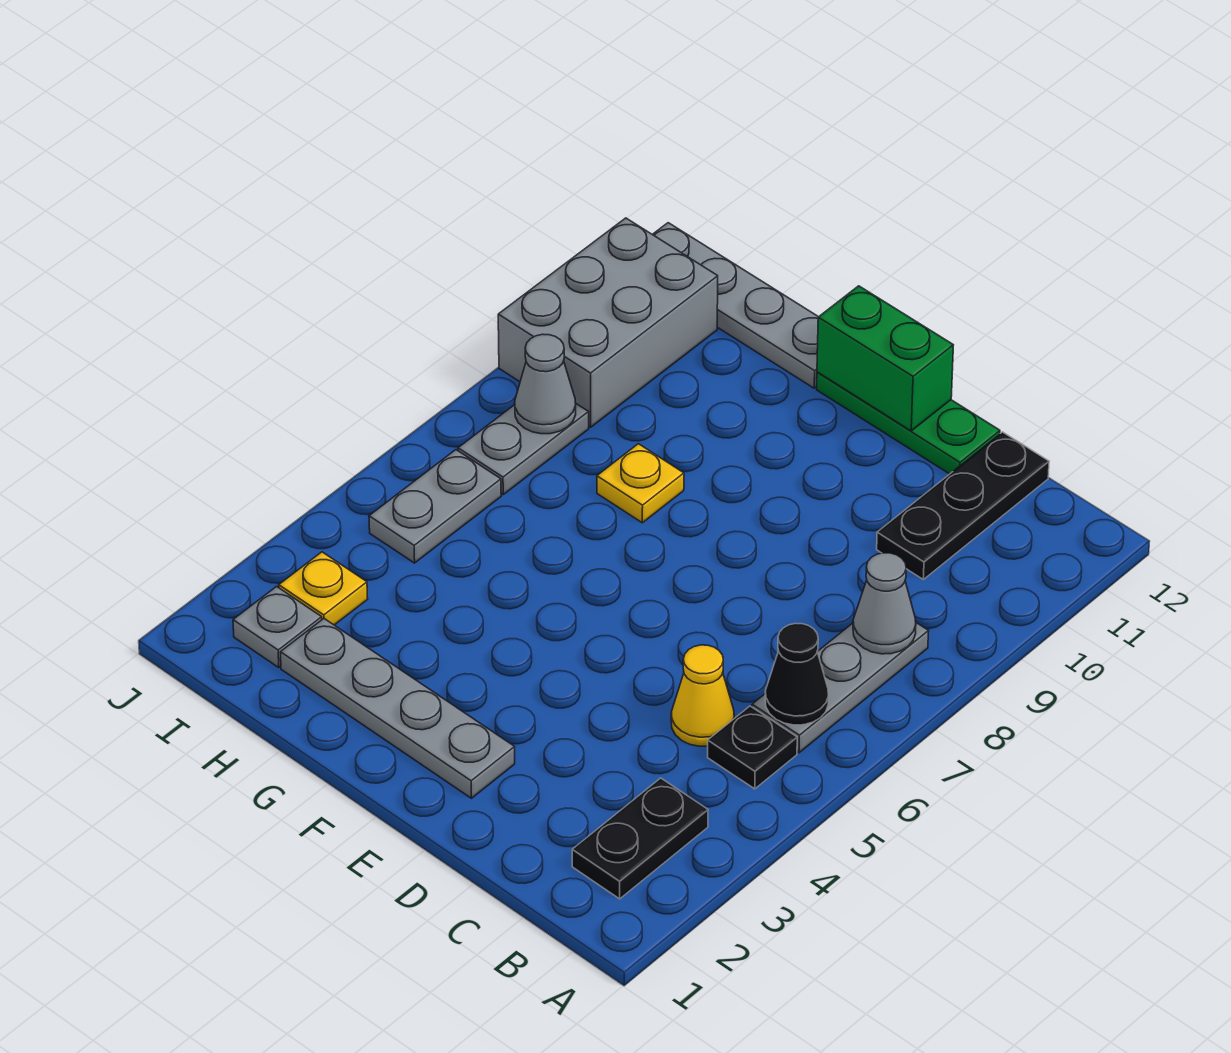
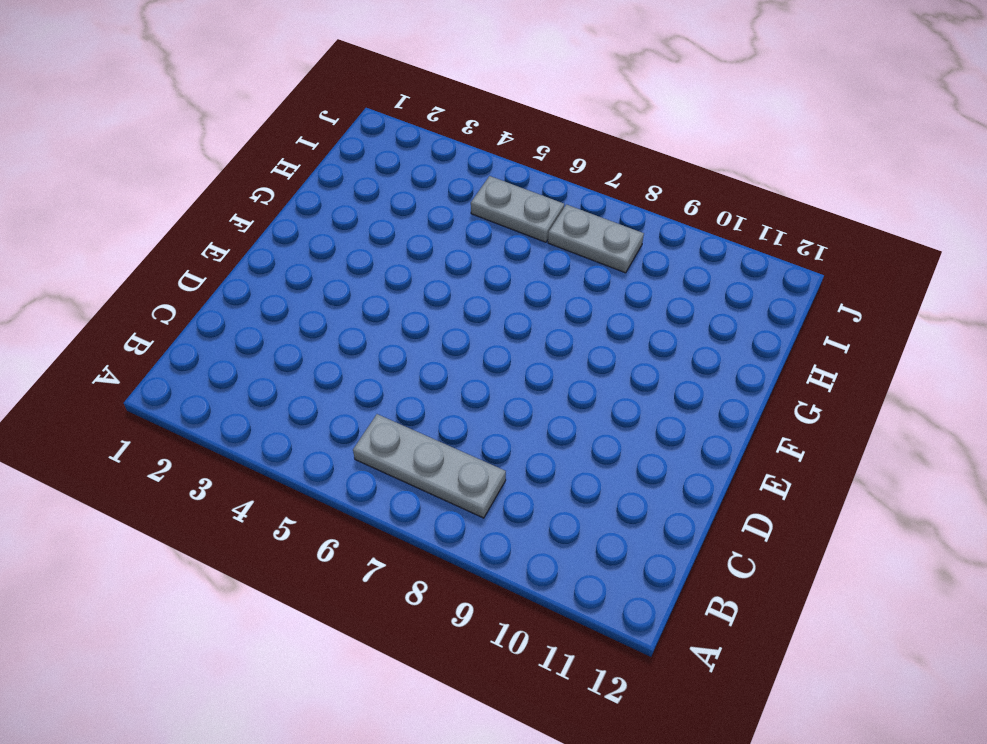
none -> black plate B2:B3 level 1
none -> black plate B5 level 1
none -> yellow cone C5 level 1

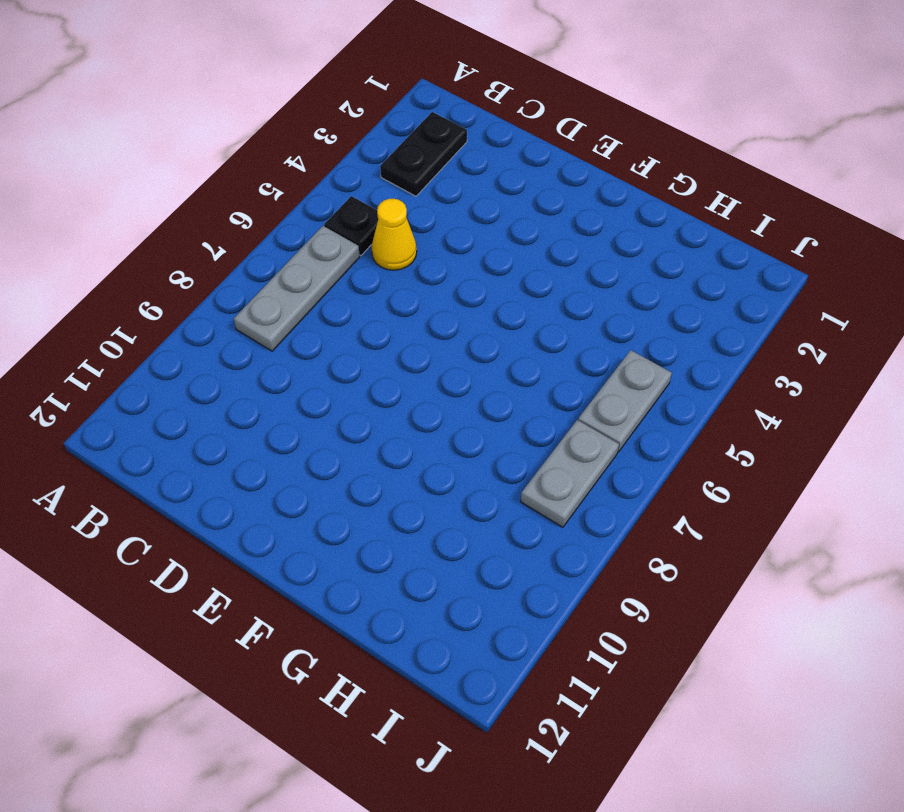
none -> black plate C10:C12 level 1
none -> green plate D12:F12 level 1
none -> grey plate E2:H2 level 1

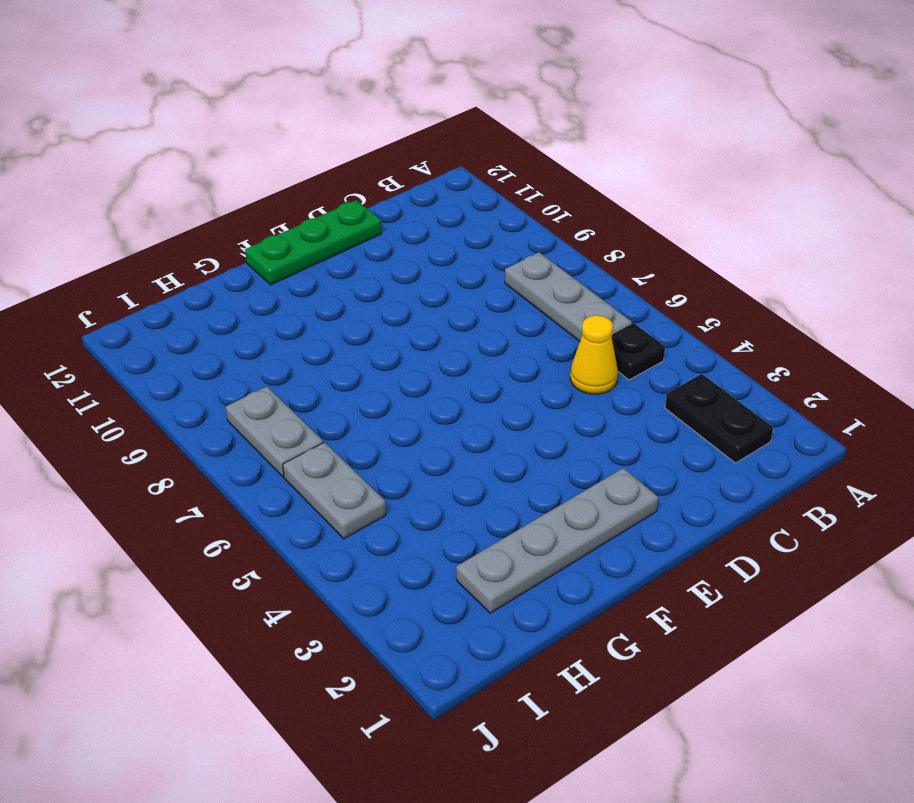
none -> black plate C10:C12 level 1
none -> yellow plate G8 level 1
none -> grey plate G12:J12 level 1

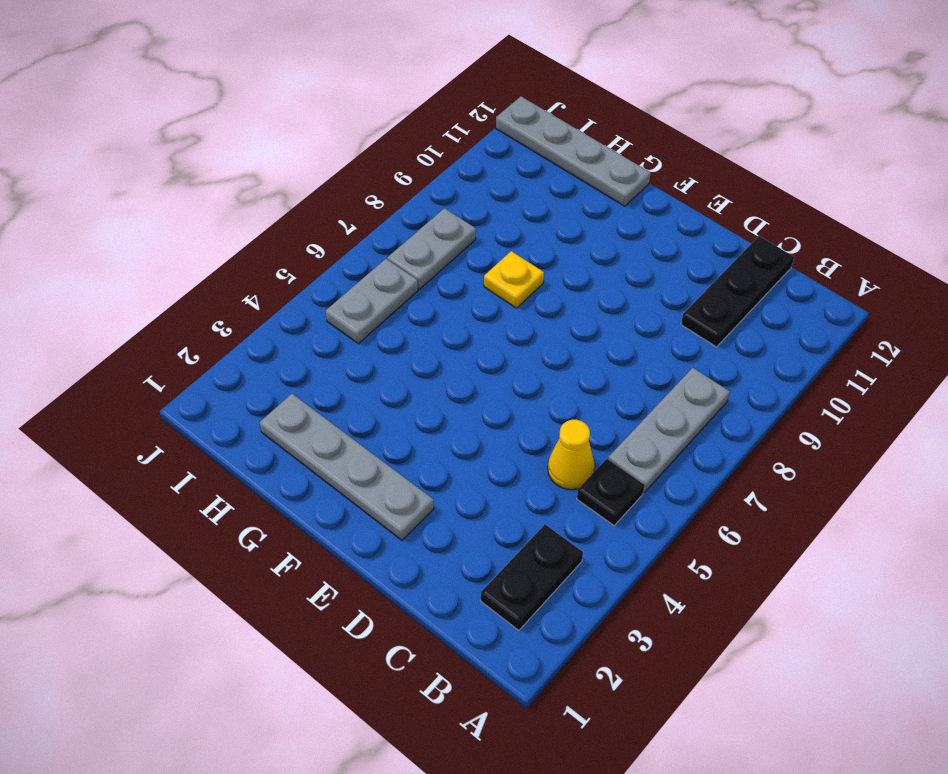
none -> green plate D12:F12 level 1
none -> grey plate I2 level 1
none -> yellow plate I3 level 1

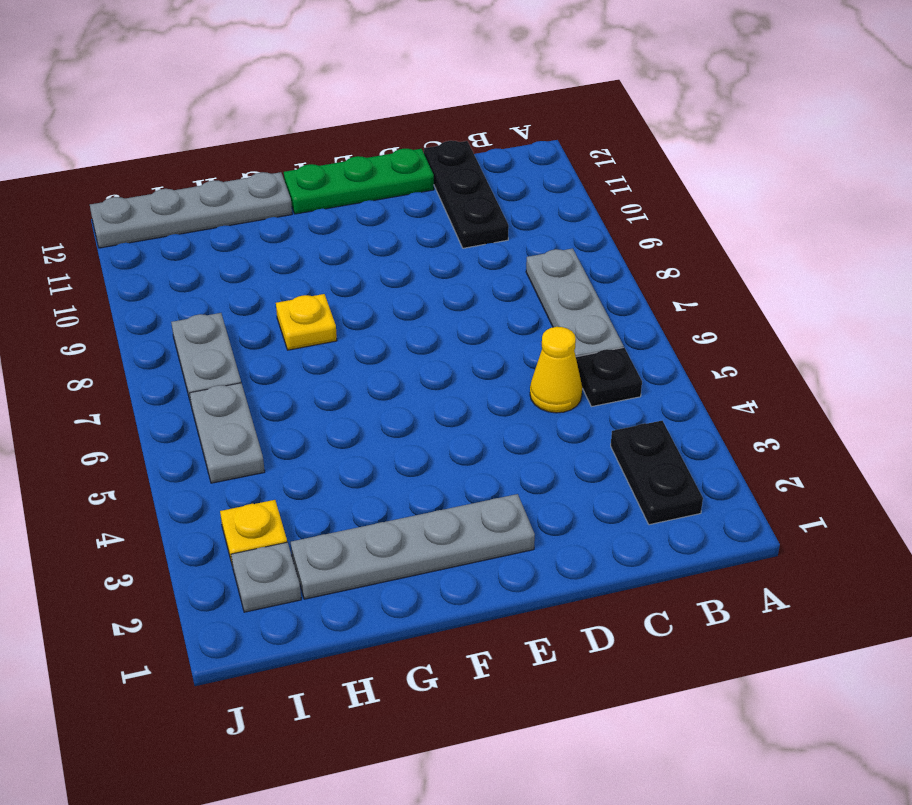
none -> grey brick I9:J11 level 1
none -> black cone B6 level 2
none -> grey cone B8 level 2

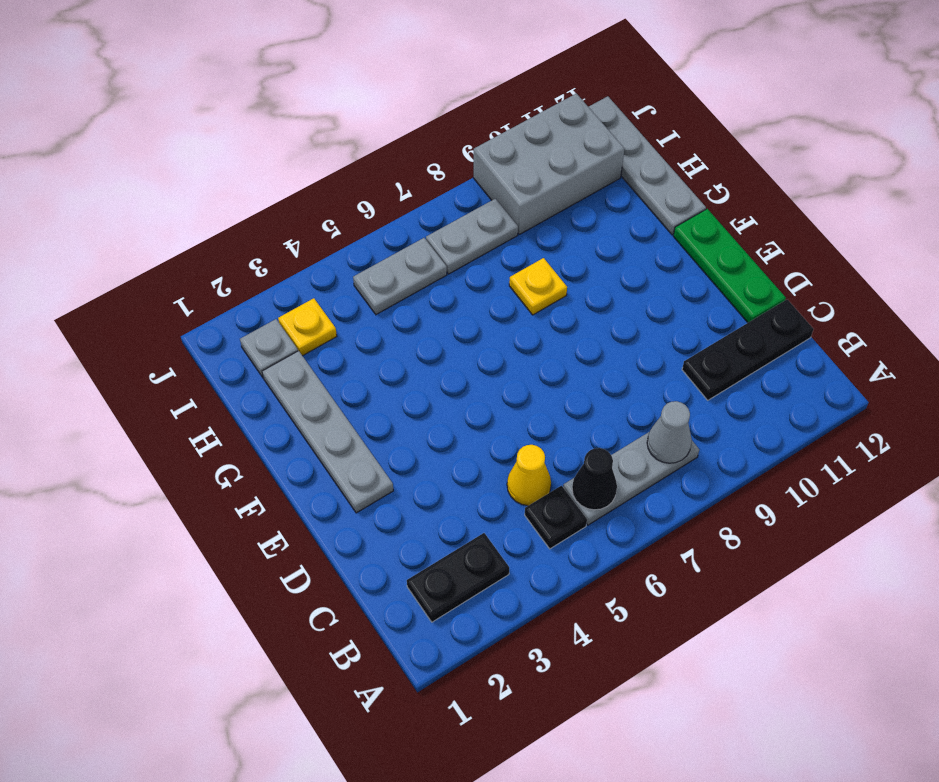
none -> green brick E12:F12 level 2
none -> grey cone I8 level 2

